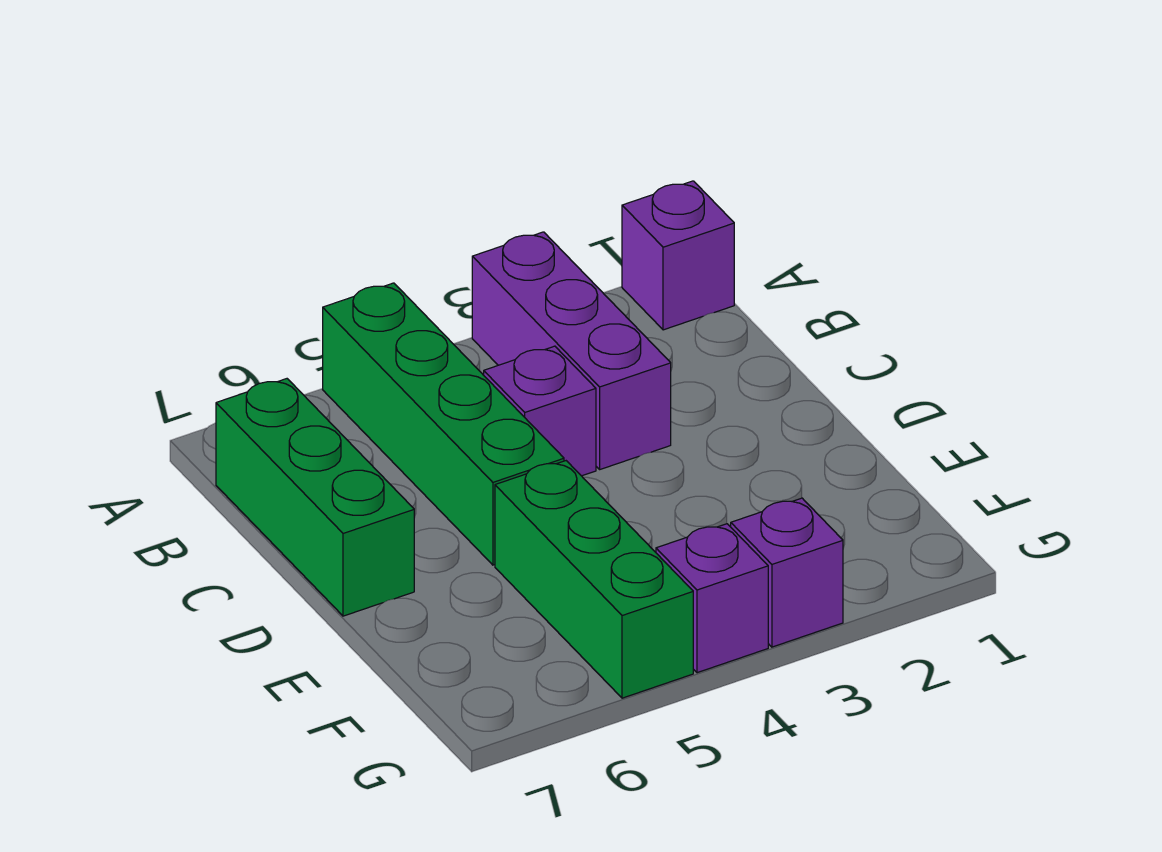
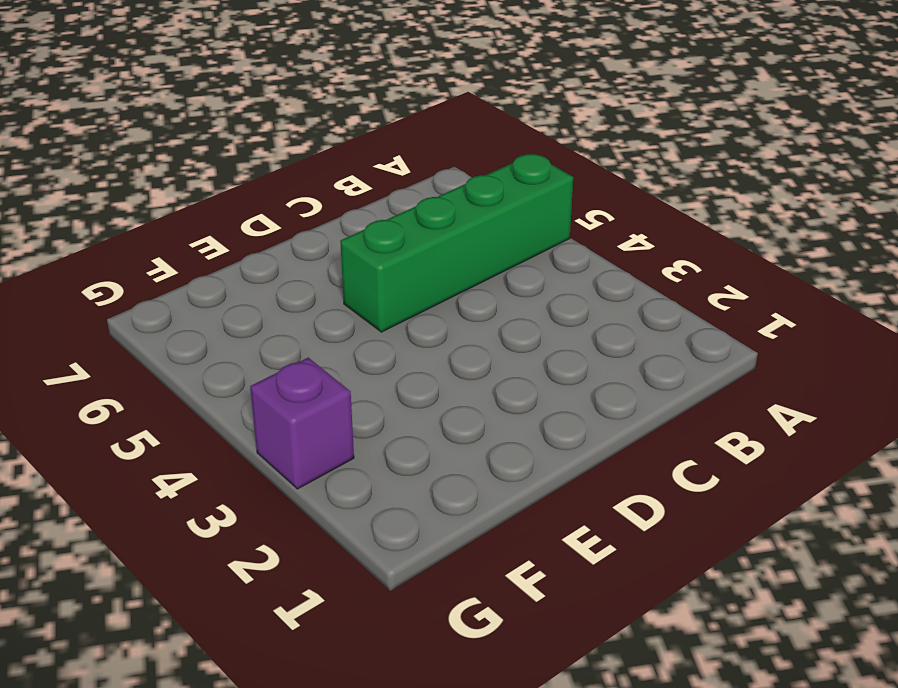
none -> purple brick A1 level 1
none -> purple brick A3:C3 level 1

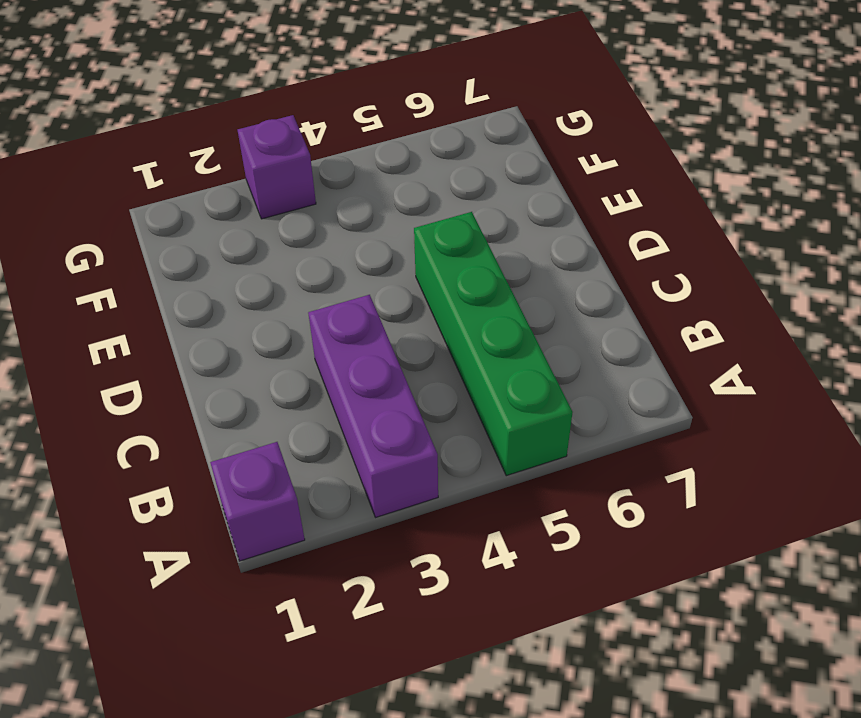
none -> green brick B7:D7 level 1
none -> purple brick C4 level 1

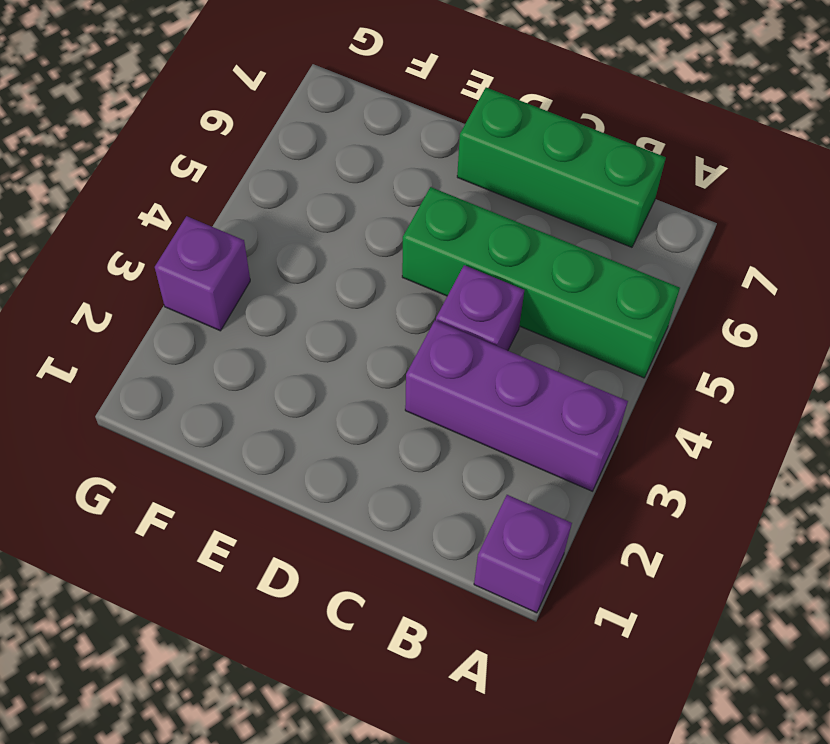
none -> green brick E5:G5 level 1
none -> purple brick G4 level 1

